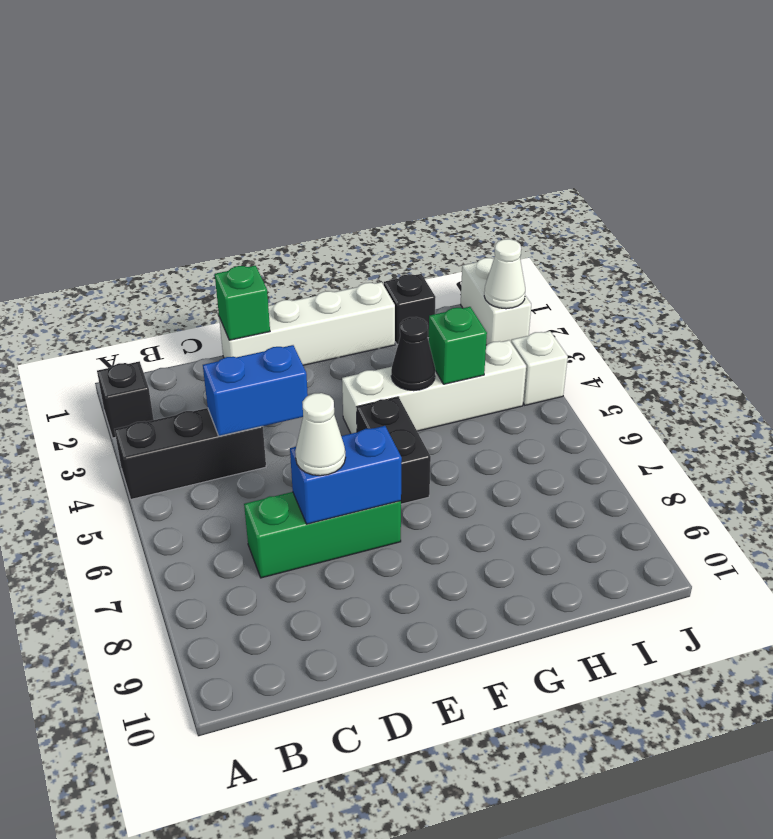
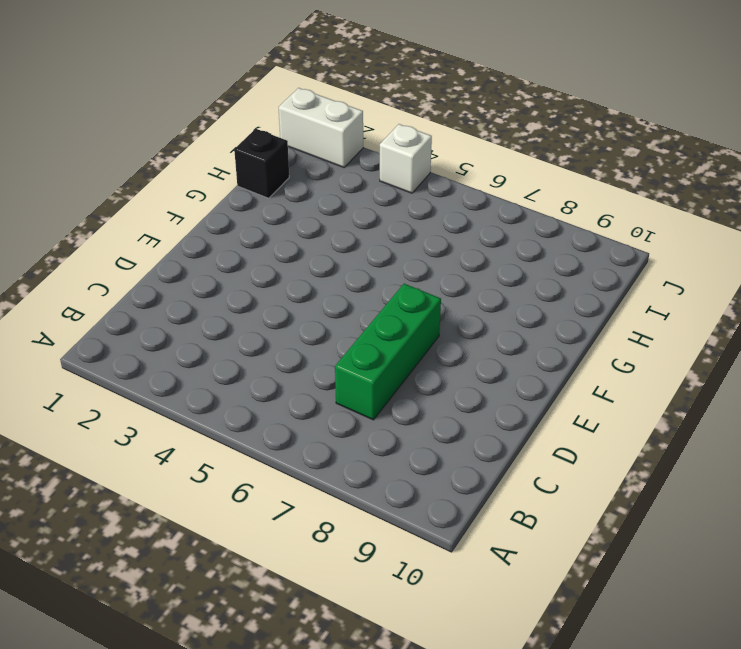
none -> black brick A2 level 1
none -> black brick A4:C4 level 1
none -> white brick D1:G1 level 1

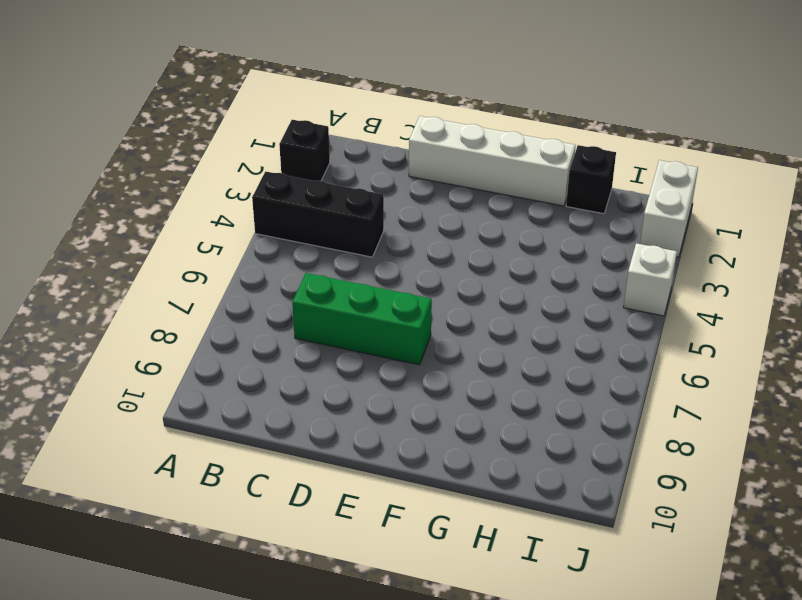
none -> white brick F4:I4 level 1
none -> black brick F5:F6 level 1
none -> blue brick C4:D4 level 2

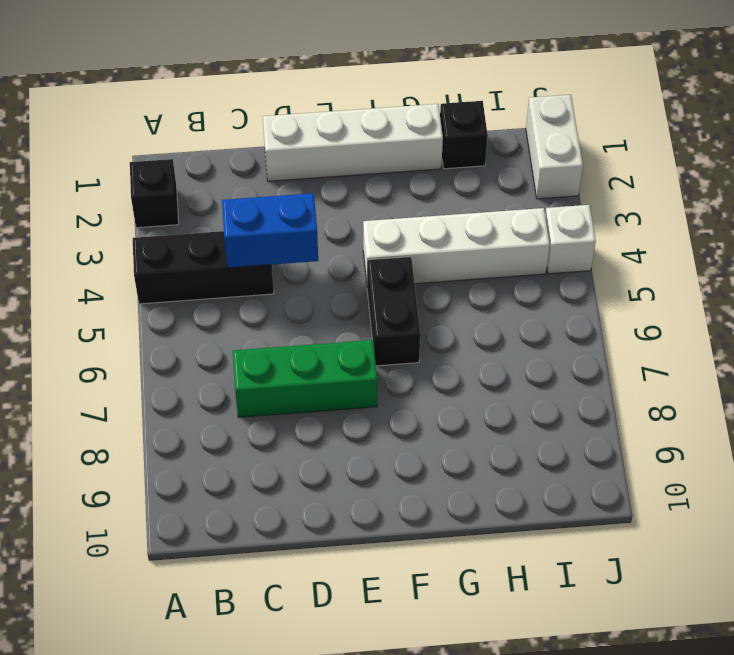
none -> green brick D1 level 2
none -> blue brick D7:E7 level 2
none -> black cone G4 level 2

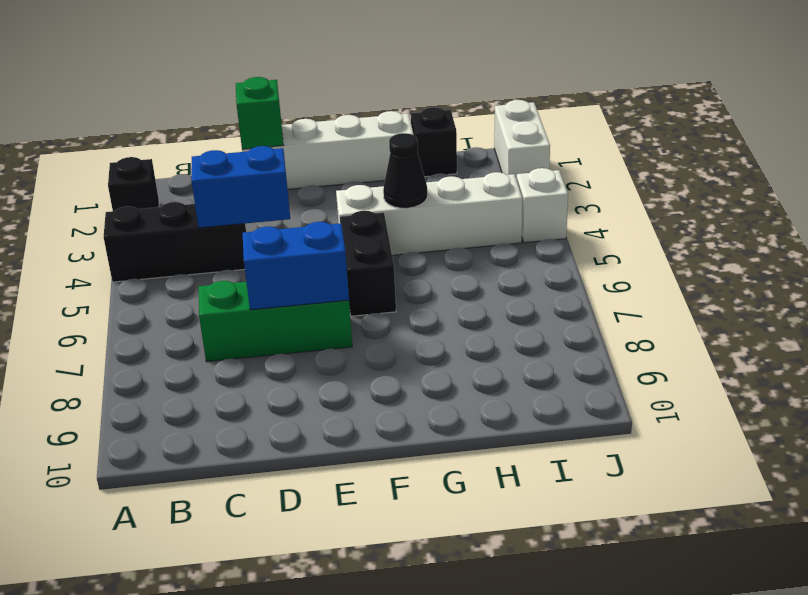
none -> green brick H4 level 2
none -> white cone J2 level 2
none -> white cone D7 level 3

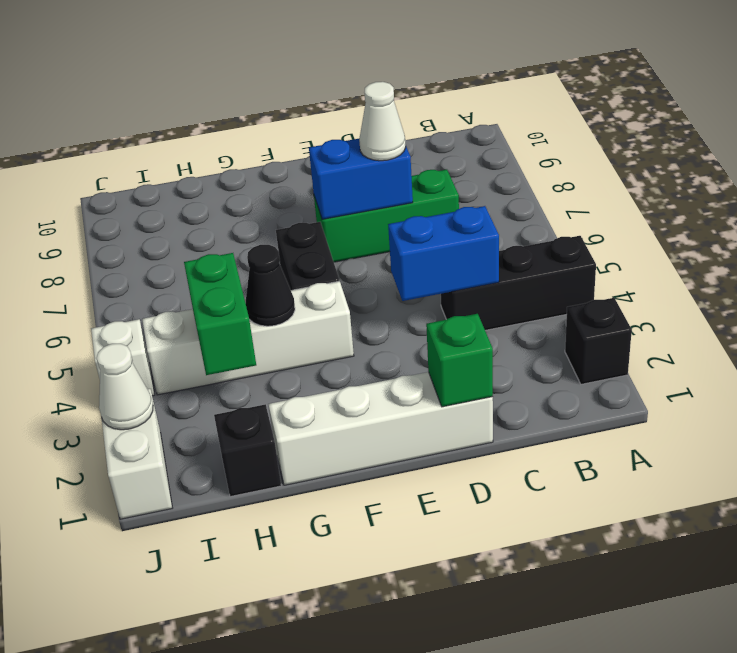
green brick H3:H4 level 2 -> green brick H4 level 2

